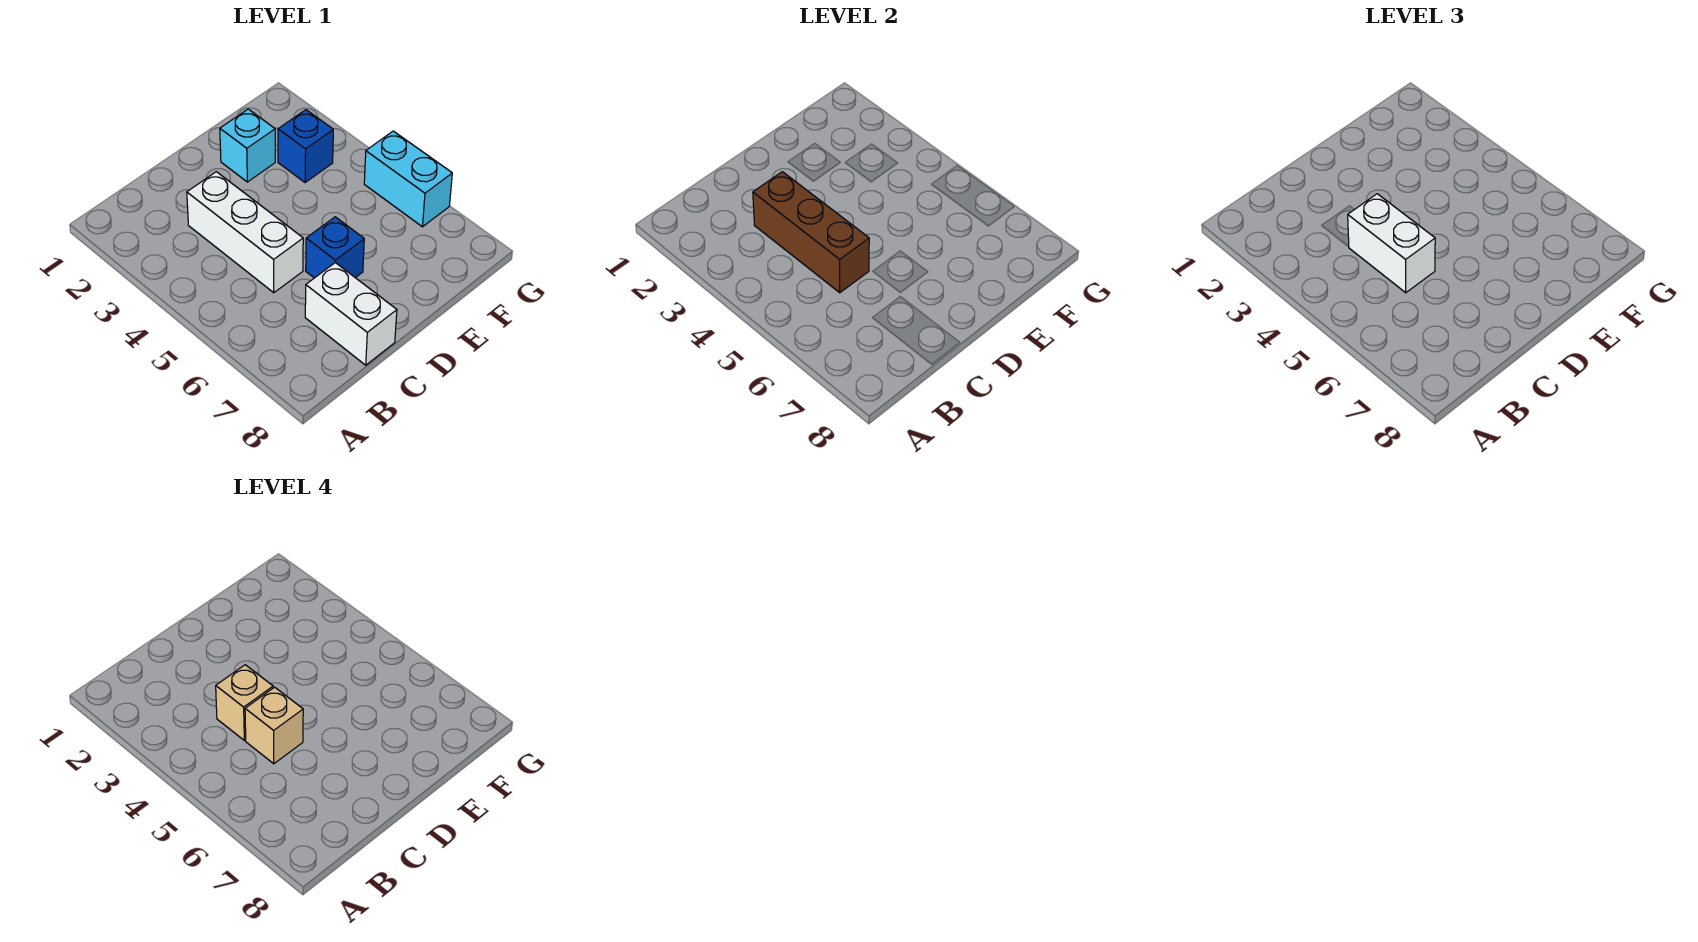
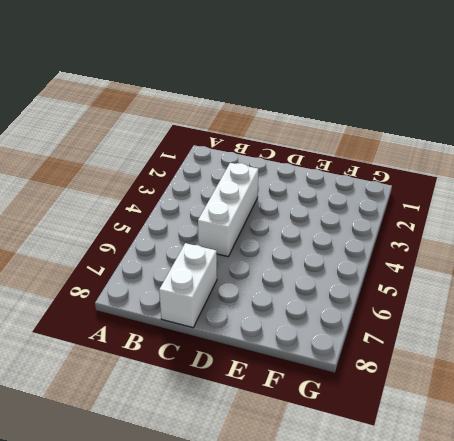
none -> blue brick D6 level 1
none -> cyan brick E2 level 1

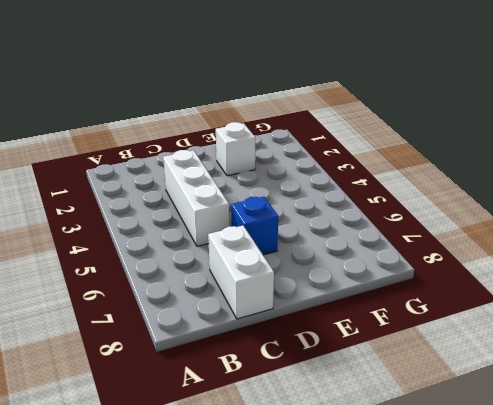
white brick E2 level 1 -> cyan brick E2 level 1
none -> blue brick F3 level 1
none -> cyan brick G5:G6 level 1

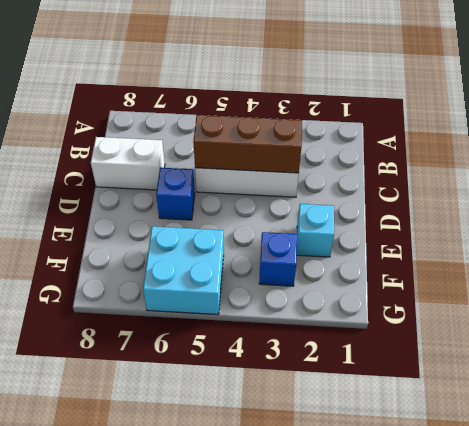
cyan brick F5:G6 level 1 -> cyan brick G5:G6 level 1
none -> white brick C4:C5 level 3
none -> tan brick C4 level 4

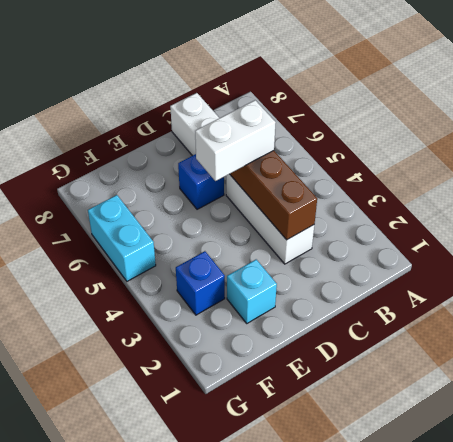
white brick C5:D5 level 3 -> white brick C4:C5 level 3
none -> tan brick C4 level 4
none -> tan brick C5 level 4

